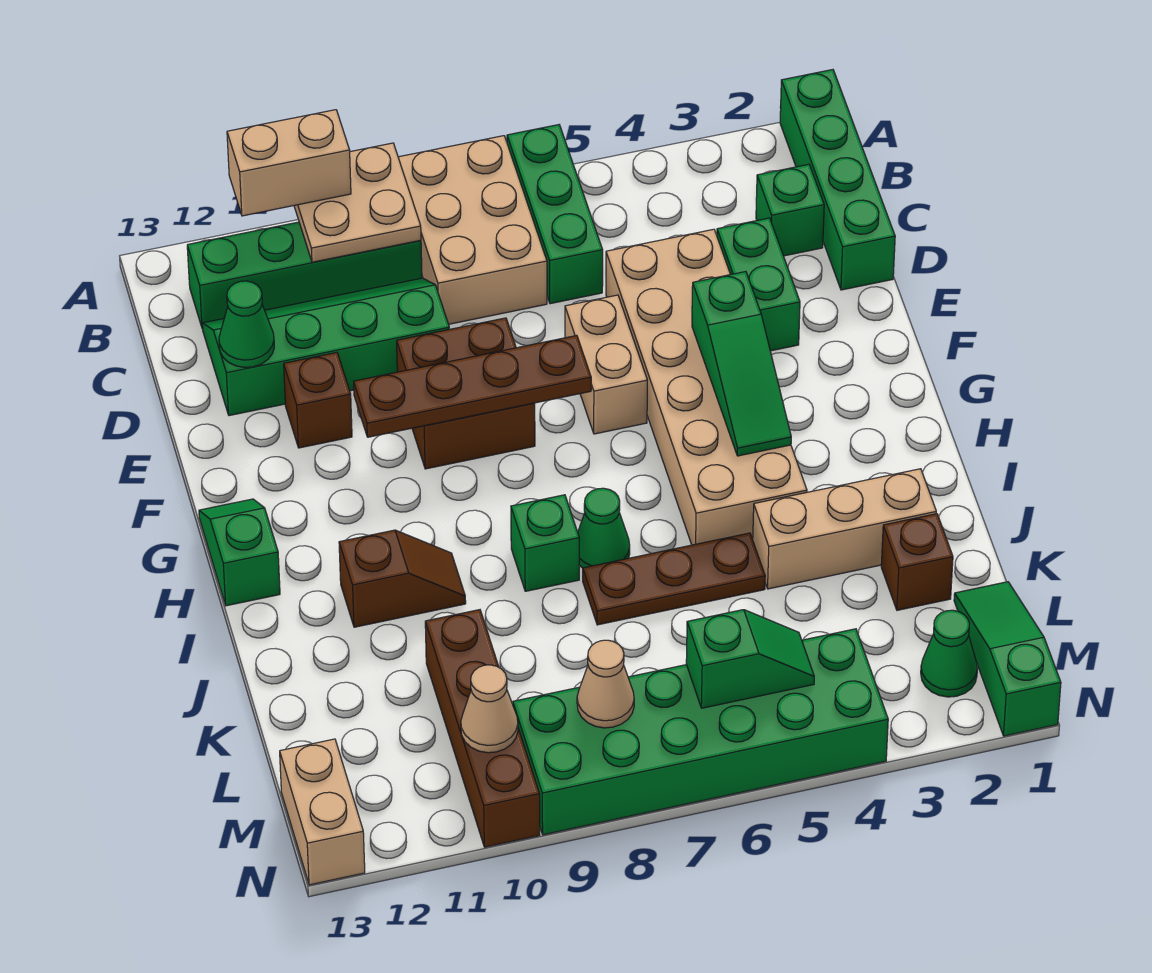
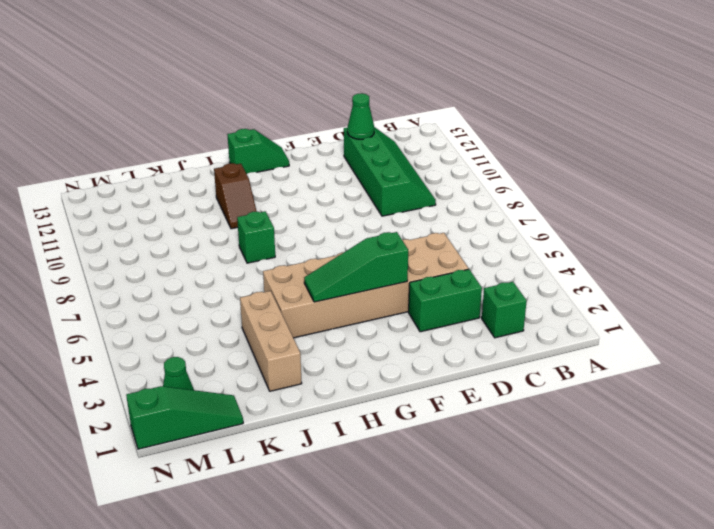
none -> green brick A1:D1 level 1
none -> green brick A6:C6 level 1
none -> tan brick A7:C8 level 1
none -> green brick B9:B12 level 1

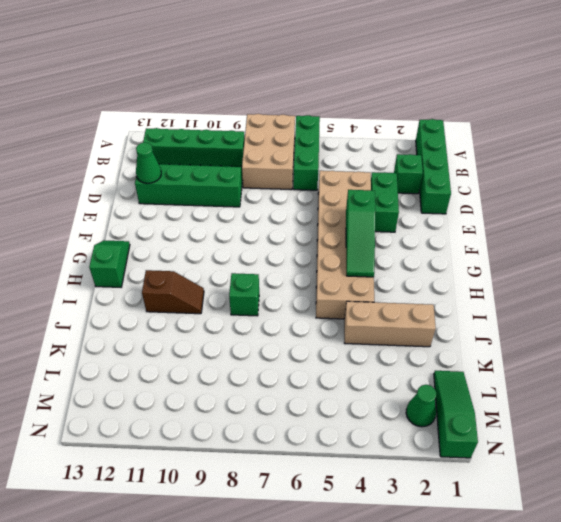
none -> tan brick E6:F6 level 1
none -> brown brick E8:F9 level 1
none -> brown brick E11 level 1
none -> green cone I7 level 1

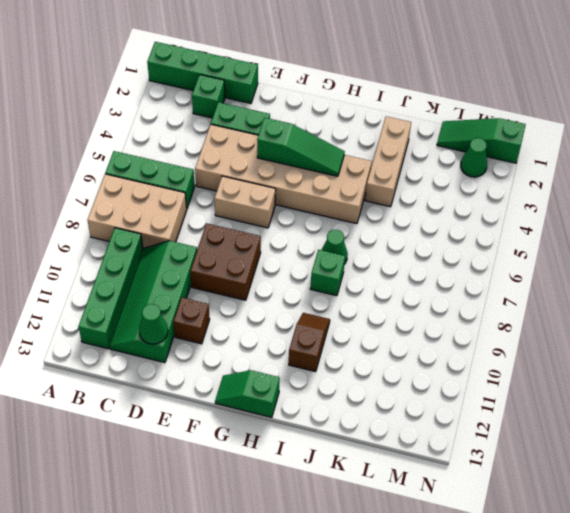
none -> brown plate J5:J7 level 1
none -> brown brick K2 level 1
none -> brown brick K10:N10 level 1
none -> green brick M4:N9 level 1

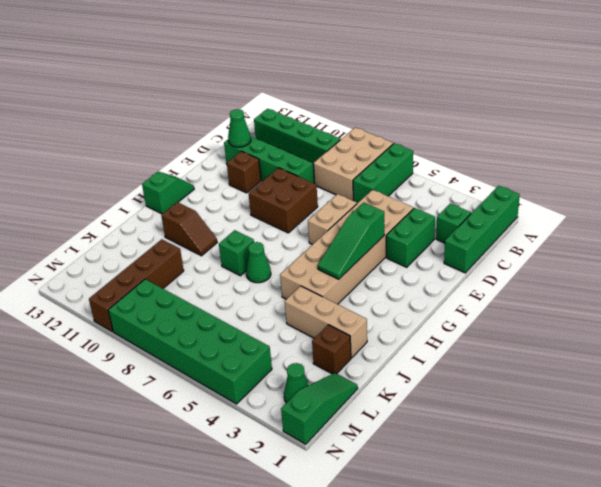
none -> brown plate J5:J7 level 1
none -> tan brick M13:N13 level 1
none -> tan plate A9:B10 level 2
none -> brown plate F7:F10 level 2

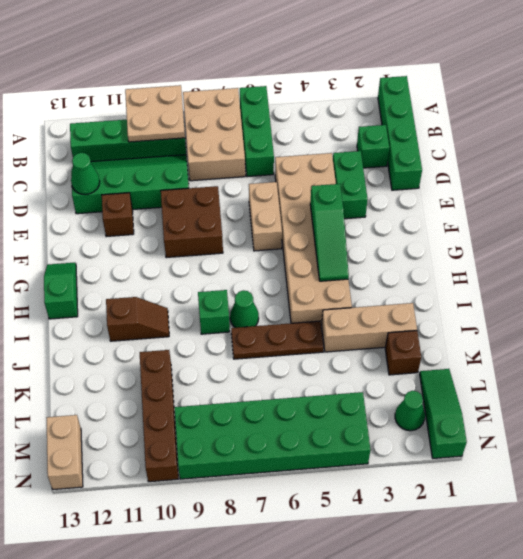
none -> brown plate F7:F10 level 2
none -> green slope M5:M6 level 2 top 6
none -> tan cone M8 level 2
none -> tan cone M10 level 2

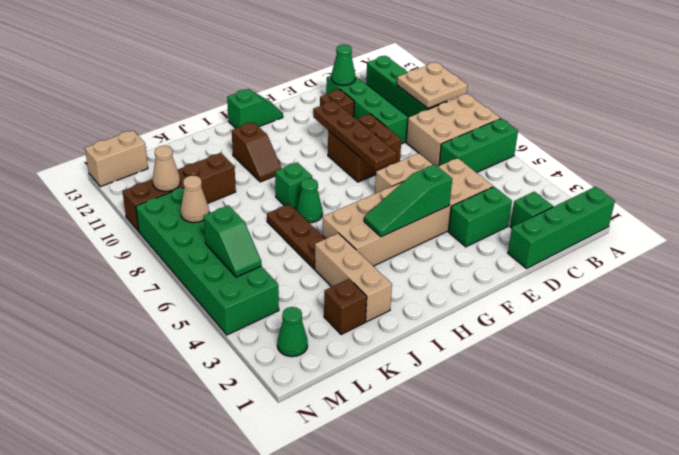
none -> green slope L1:N1 level 1 top N
none -> tan brick A10:A11 level 3

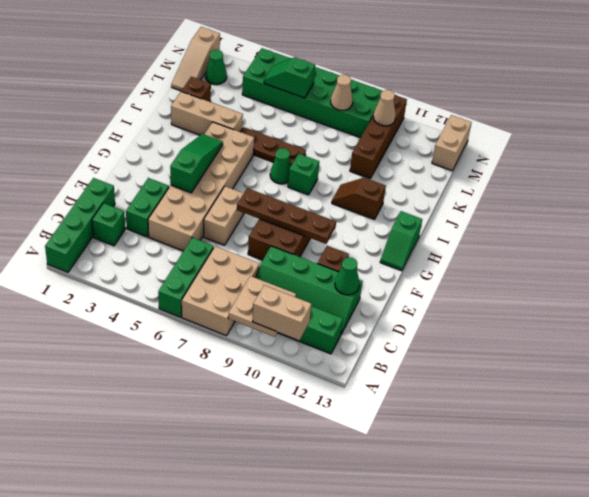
tan slope L1:N1 level 1 top N -> green slope L1:N1 level 1 top N

